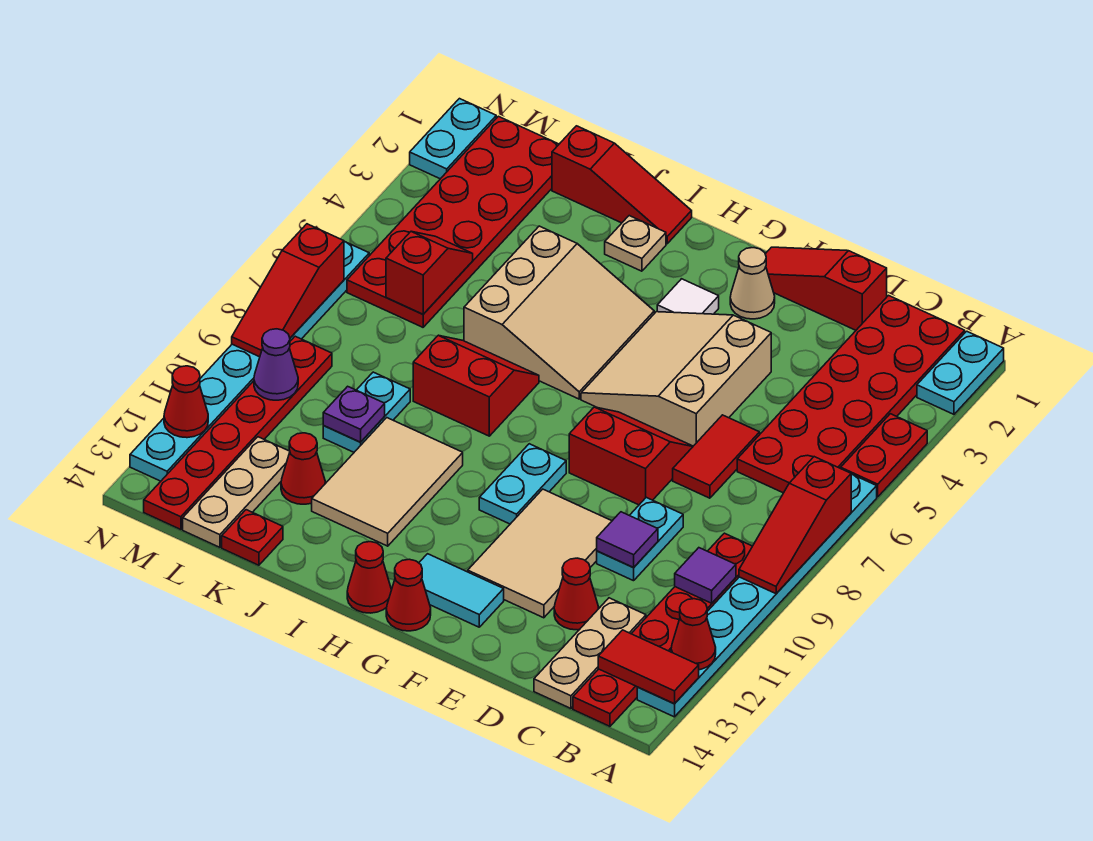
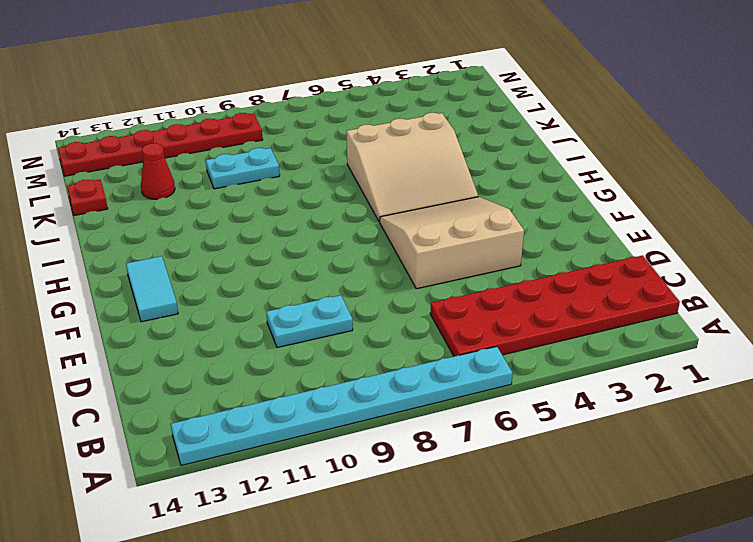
none -> cyan plate A1:A2 level 1
none -> red plate A4:A5 level 1
none -> red plate B9:B14 level 1
none -> tan plate C12:C14 level 1

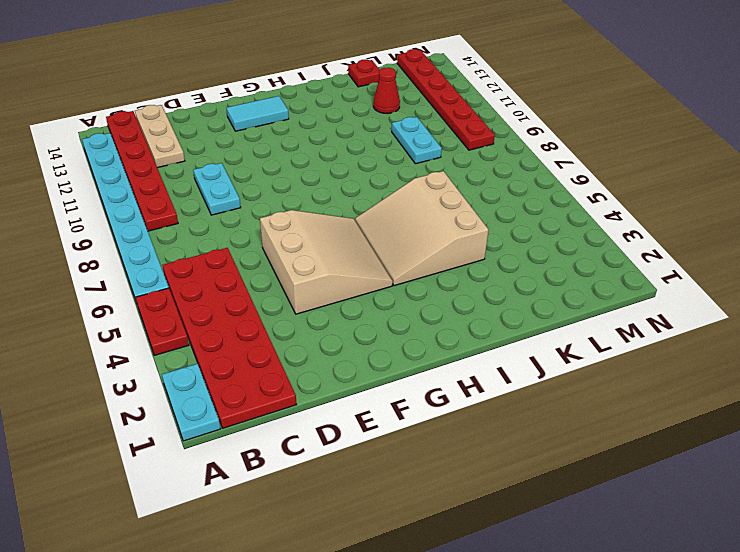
none -> red slope D1:F1 level 1 top D
none -> red tile D6:D7 level 1
none -> red cone D12 level 1
none -> red slope E7:F8 level 1 top 8

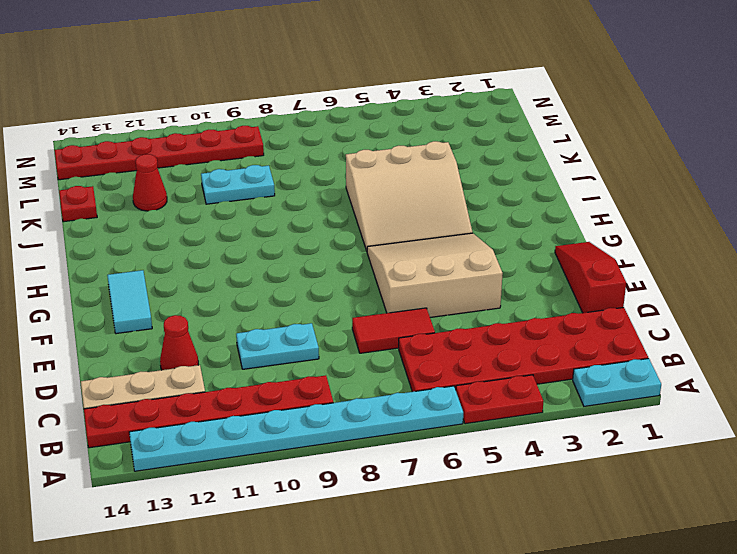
none -> red slope E7:F8 level 1 top 8
none -> tan tile E10:F12 level 1
none -> tan cone F2 level 1
none -> white tile G3 level 1

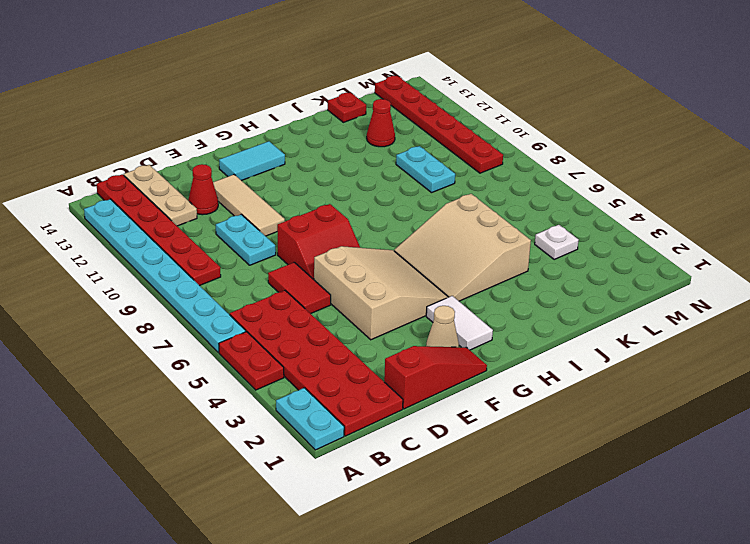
tan tile E10:E12 level 1 -> tan tile E10:F12 level 1
white tile G2:G3 level 1 -> white tile G3 level 1
white plate L4 level 1 -> red plate L1:M6 level 1
none -> cyan plate G9:G10 level 1
none -> red cone G14 level 1
none -> red cone H14 level 1
none -> red slope I1:K1 level 1 top K

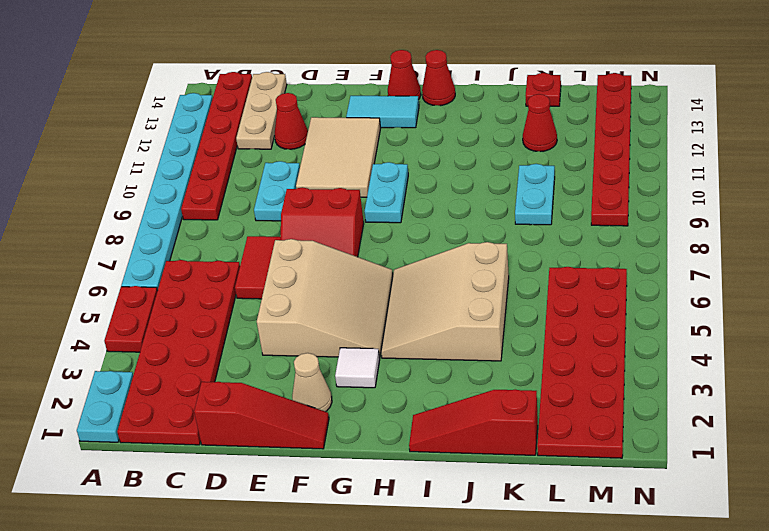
none -> tan plate I2 level 1
none -> red slope I7:J8 level 1 top 8
none -> tan tile I10:J12 level 1
none -> tan plate L12:L14 level 1

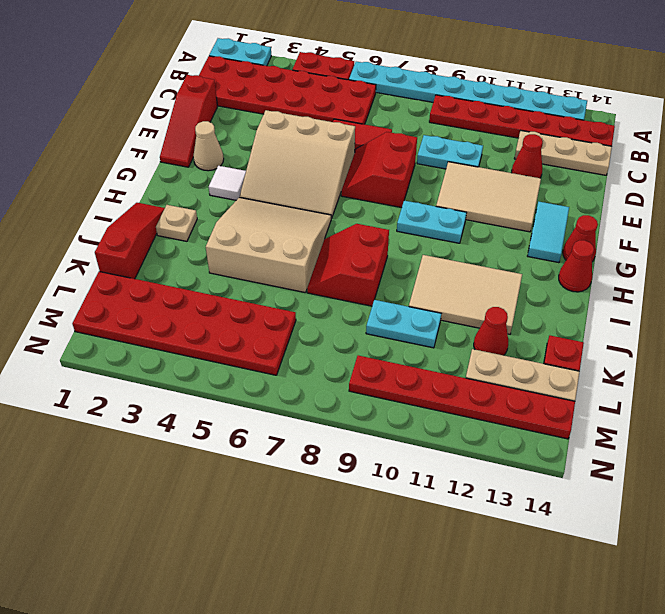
none -> cyan plate N1:N2 level 1
none -> cyan plate N6:N13 level 1
none -> red slope A7:A9 level 2 top 7
none -> red cone A12 level 2

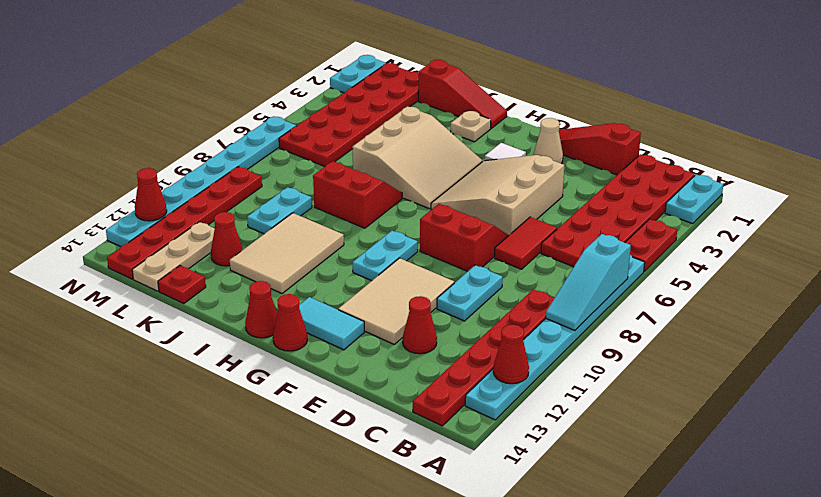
cyan slope A7:A9 level 2 top 7 -> red slope A7:A9 level 2 top 7
none -> tan plate C12:C14 level 1
none -> red tile A13:B13 level 2
none -> purple tile B10 level 2
none -> purple tile D10 level 2

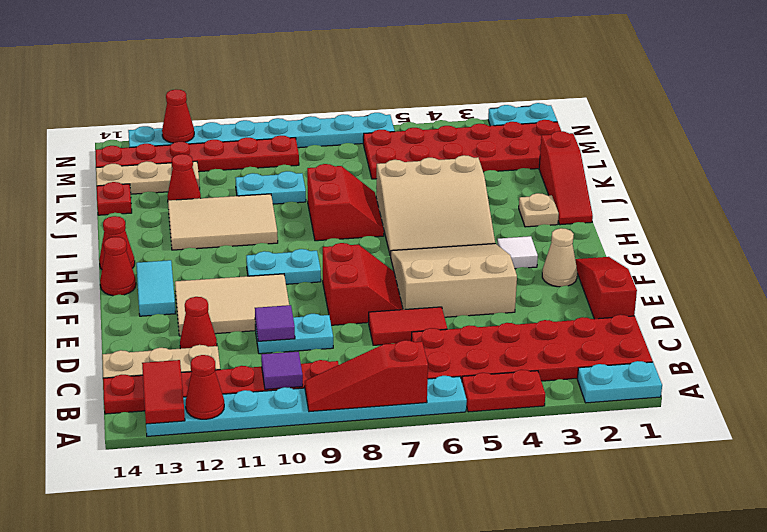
none -> purple plate K10 level 2
none -> red slope L5:L6 level 2 top 6
none -> purple cone M10 level 2
none -> red slope N7:N9 level 2 top 7

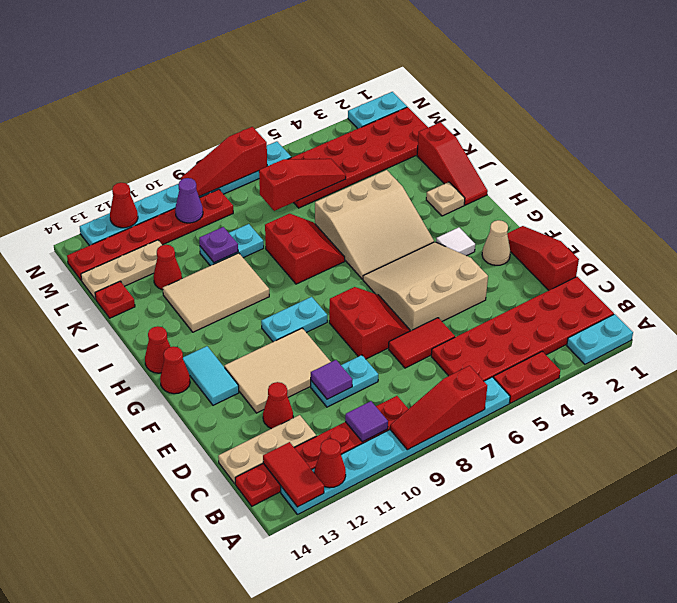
red slope L5:L7 level 2 top 7 -> red slope L5:L6 level 2 top 6

